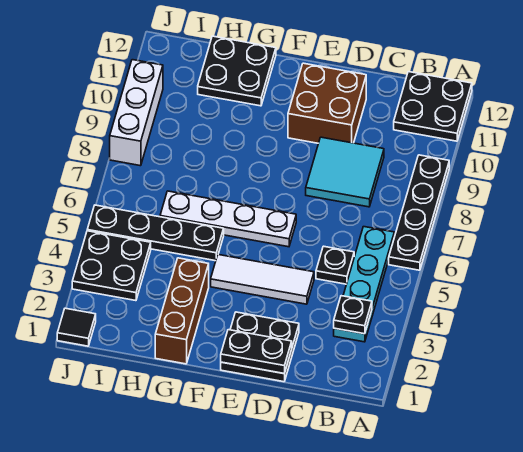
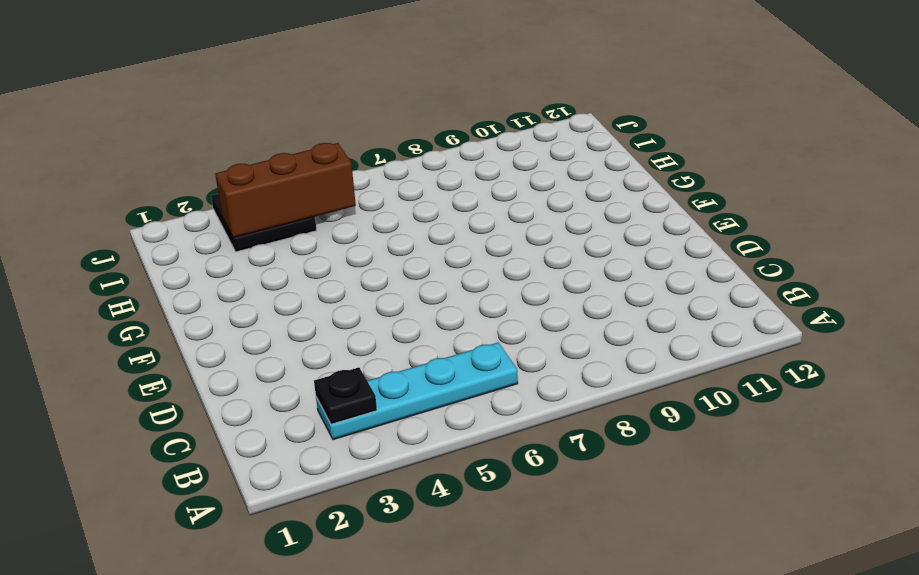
brown brick I3:I5 level 2 -> brown brick G1:G3 level 1
none -> black plate A6:A9 level 1
none -> black plate A11:B12 level 1
none -> black plate C5 level 1

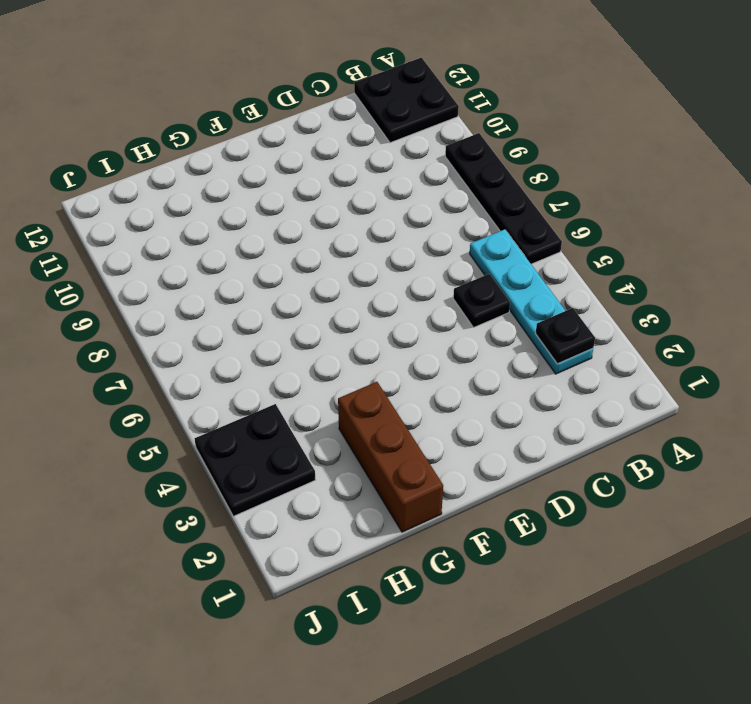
none -> cyan tile C8:D9 level 1
none -> black plate D1:E2 level 1
none -> white tile D4:F4 level 1

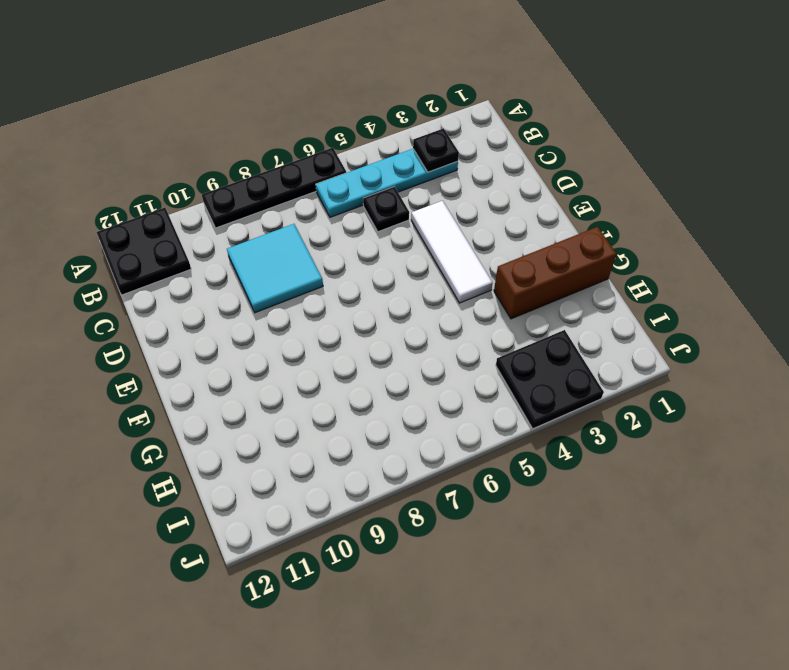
none -> black plate D1:E2 level 1
none -> brown brick D10:E11 level 1
none -> white plate E6:H6 level 1

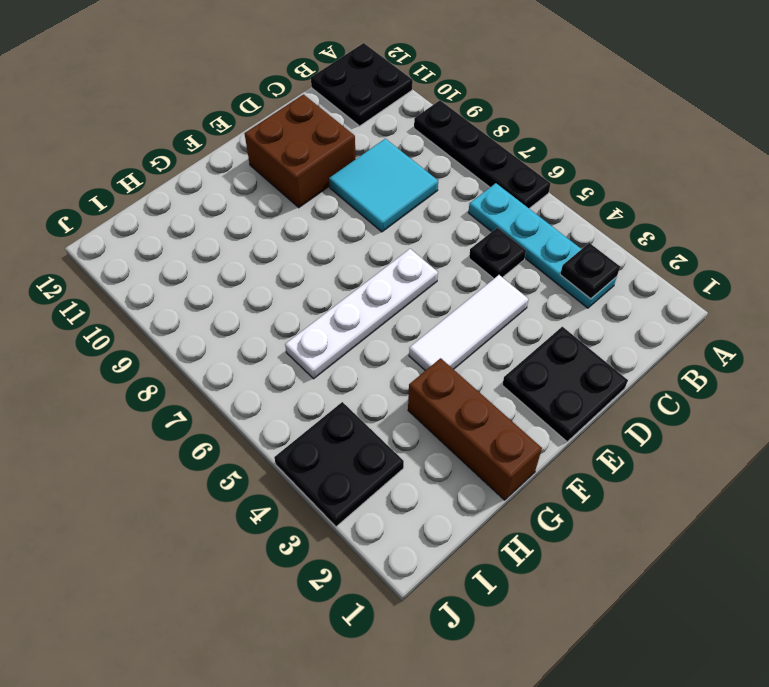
none -> black plate G5:J5 level 1
none -> black plate G11:H12 level 1
none -> black tile J1 level 1

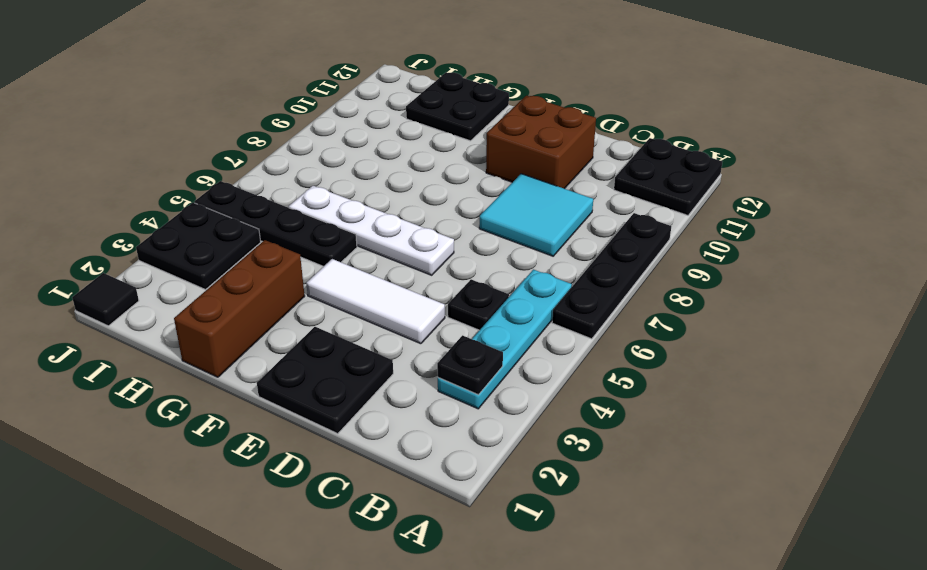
none -> white brick J8:J10 level 1
none -> black plate D1:E1 level 2

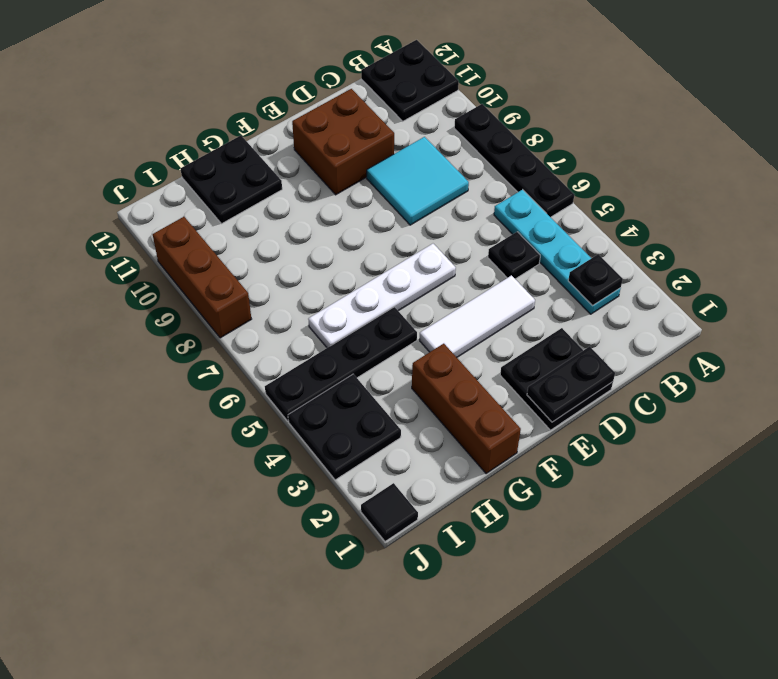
brown brick J8:J10 level 1 -> white brick J8:J10 level 1

